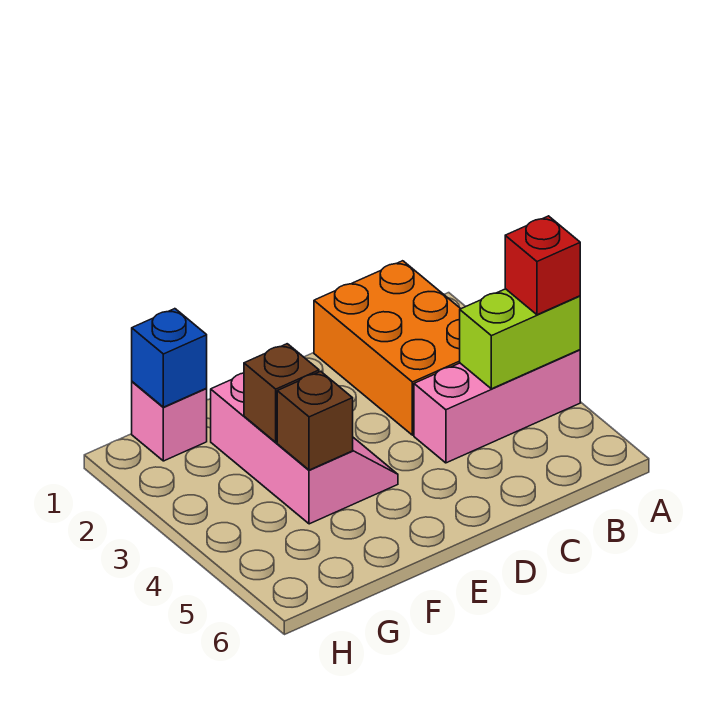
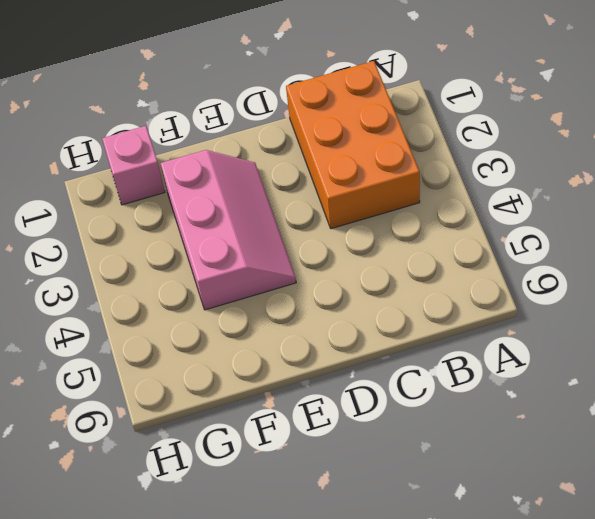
none -> pink brick A4:C4 level 1
none -> lime brick A4:B4 level 2

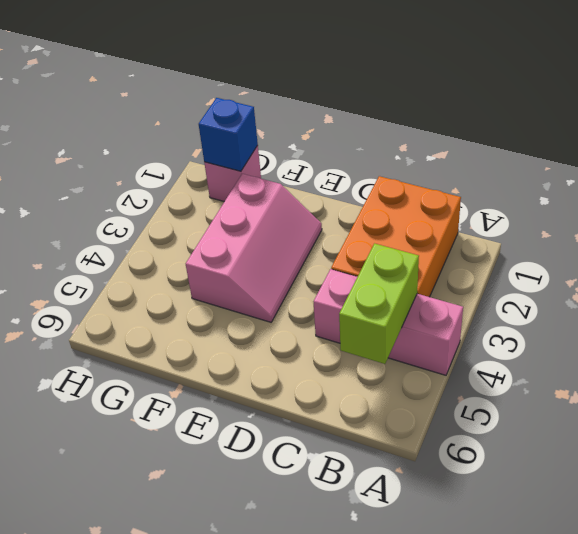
lime brick B4:B5 level 2 -> lime brick A4:B4 level 2
none -> brown brick F3 level 2
none -> brown brick F4 level 2

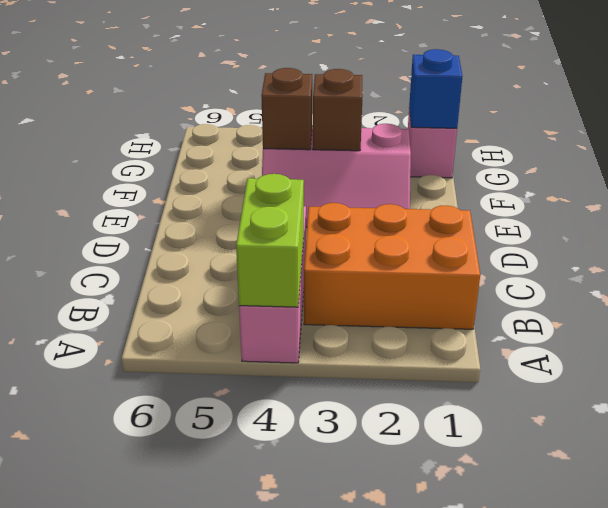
none -> red brick A4 level 3

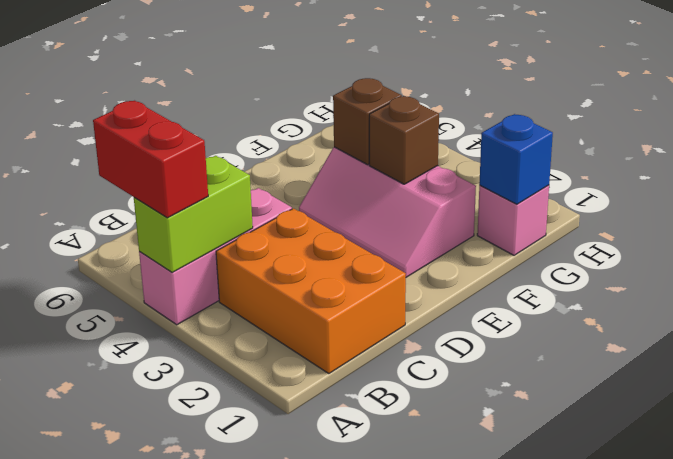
red brick A4:A5 level 3 -> red brick A4 level 3

